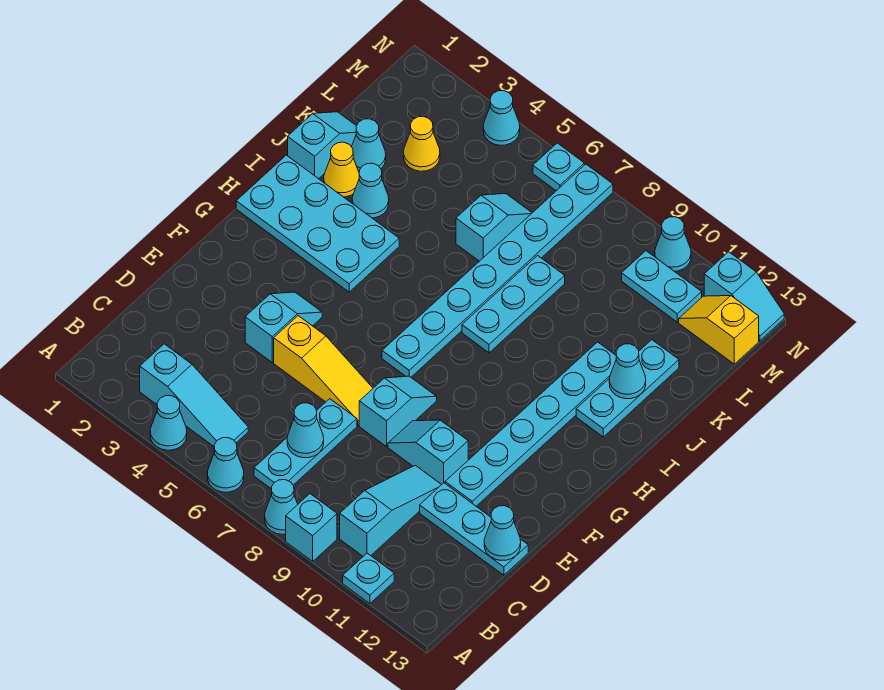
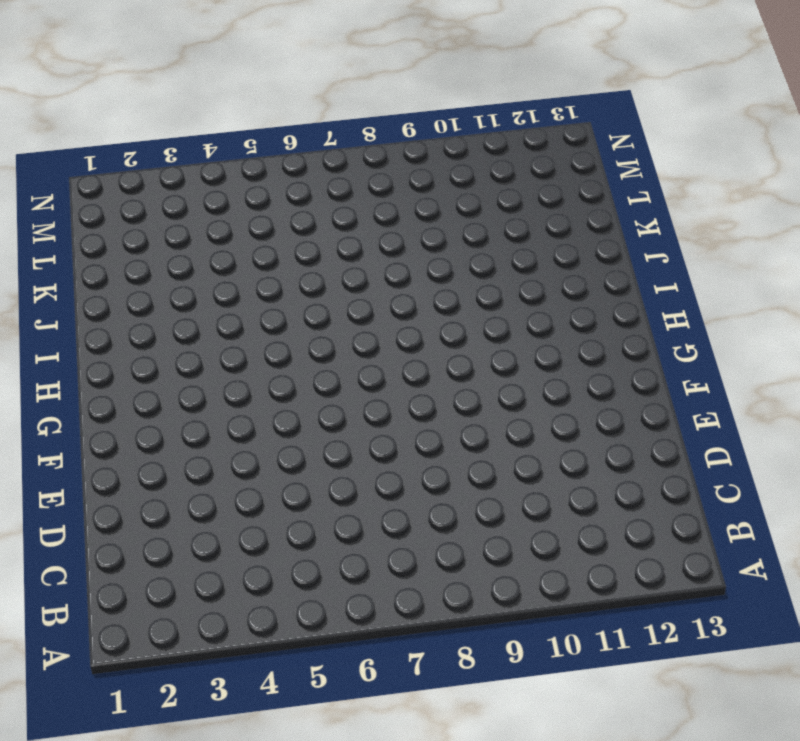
none -> cyan cone A4 level 1
none -> cyan cone A6 level 1
none -> cyan cone A8 level 1
none -> cyan brick A9 level 1

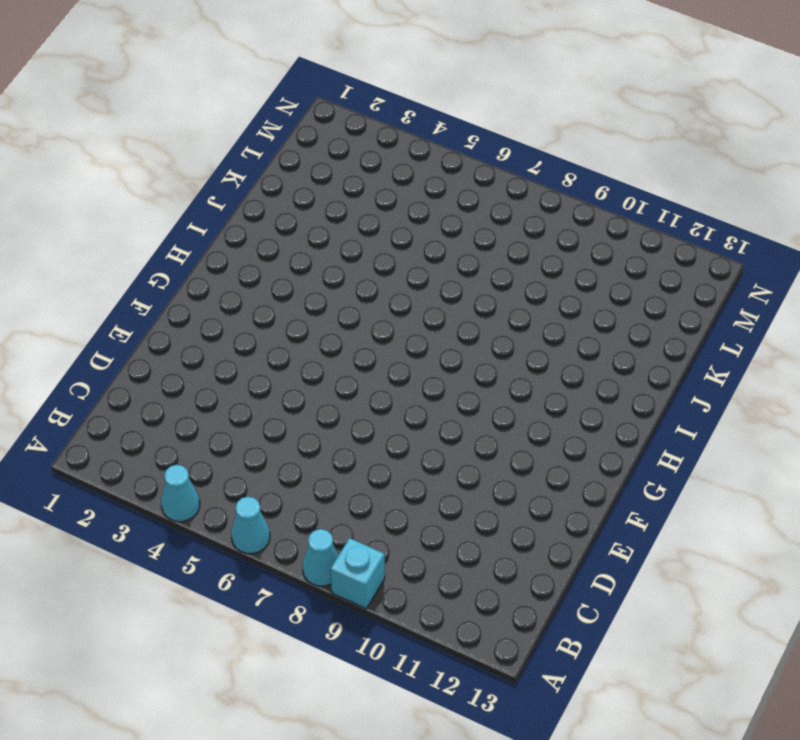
none -> cyan plate A11 level 1
none -> cyan slope B3:B5 level 1 top 3
none -> cyan plate B7:D7 level 1
none -> cyan slope B10:D10 level 1 top B

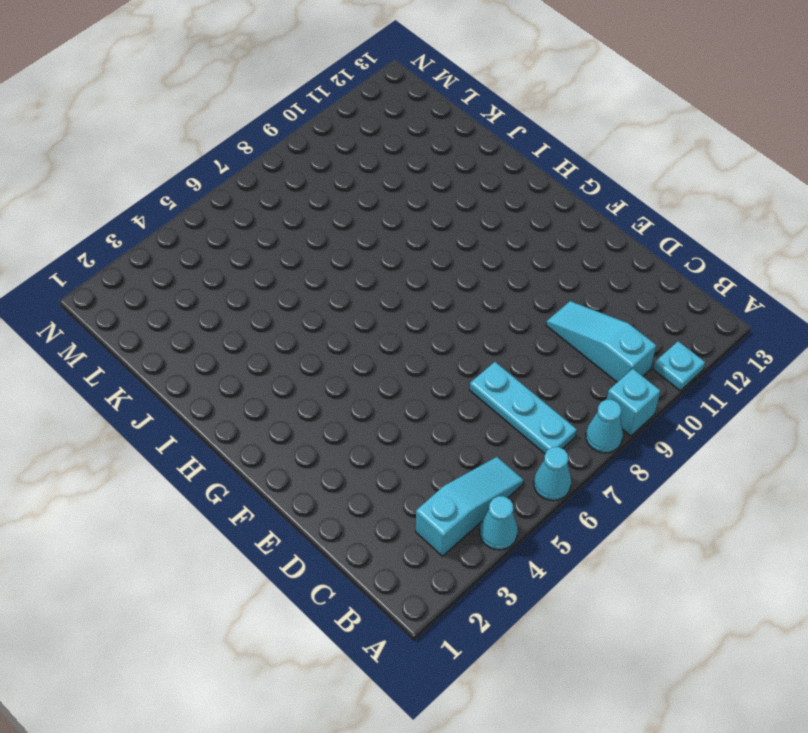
none -> cyan plate D11:D13 level 1
none -> cyan slope E4:F4 level 1 top E
none -> yellow slope E5:E7 level 1 top 5
none -> cyan slope E8:F8 level 1 top E

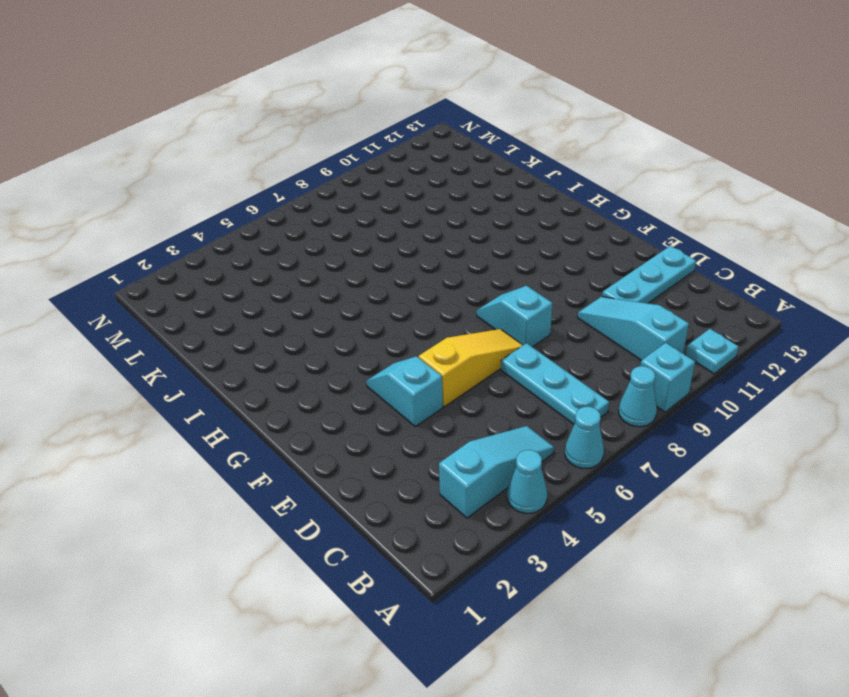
none -> cyan slope E9:E10 level 1 top 10
none -> cyan plate E11:J11 level 1
none -> cyan plate G7:N7 level 1
none -> cyan plate H1:I4 level 1

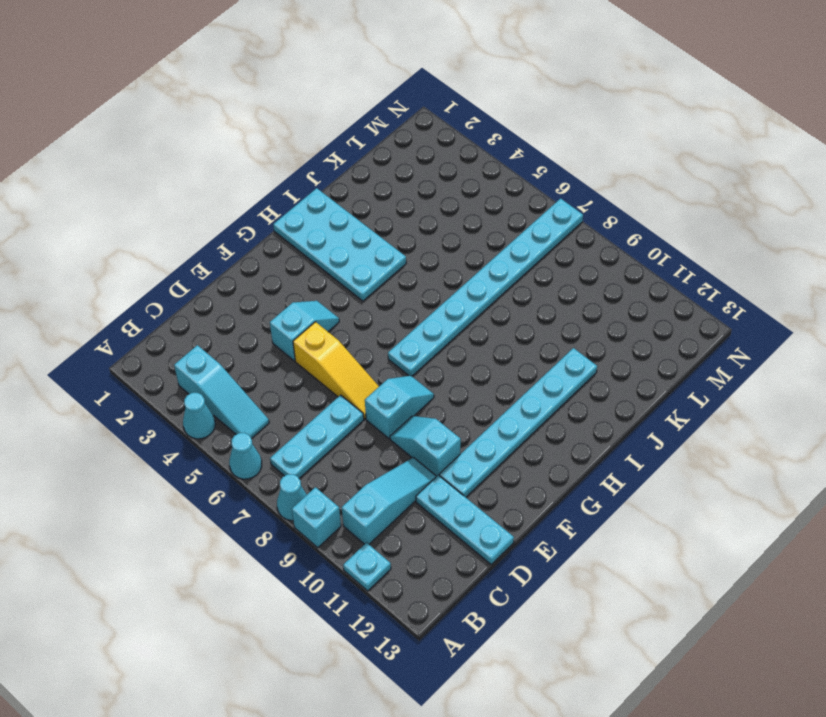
none -> cyan plate I8:K8 level 1
none -> cyan plate I12:K12 level 1
none -> cyan slope J1:K1 level 1 top J
none -> yellow cone J2 level 1

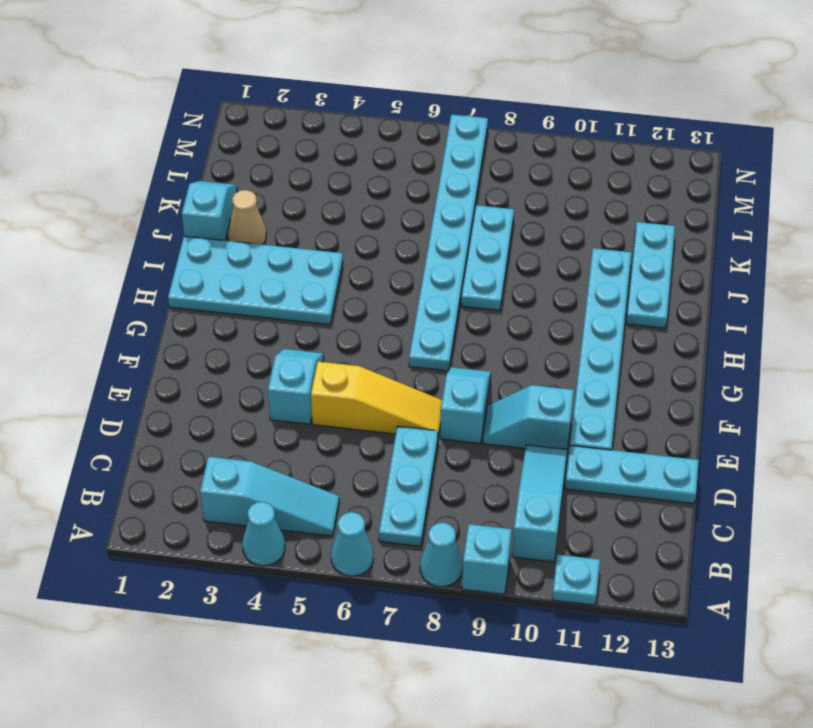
tan cone J2 level 1 -> yellow cone J2 level 1
none -> cyan cone J3 level 1
none -> cyan cone K2 level 1
none -> cyan slope K6:L6 level 1 top K
none -> yellow cone L3 level 1

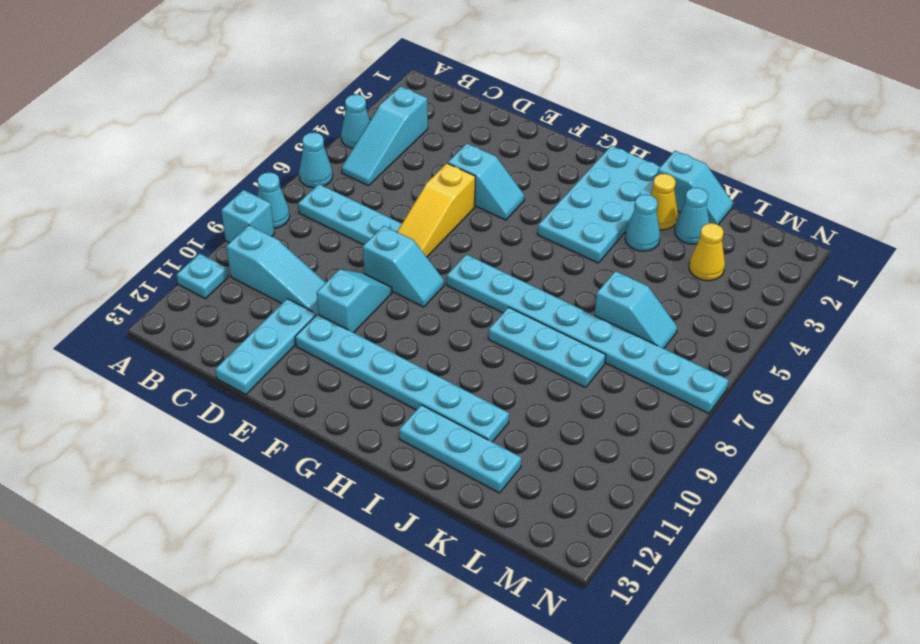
none -> cyan plate M10:M11 level 1
none -> yellow slope M12:M13 level 1 top 13
none -> cyan cone N4 level 1
none -> cyan plate N6 level 1

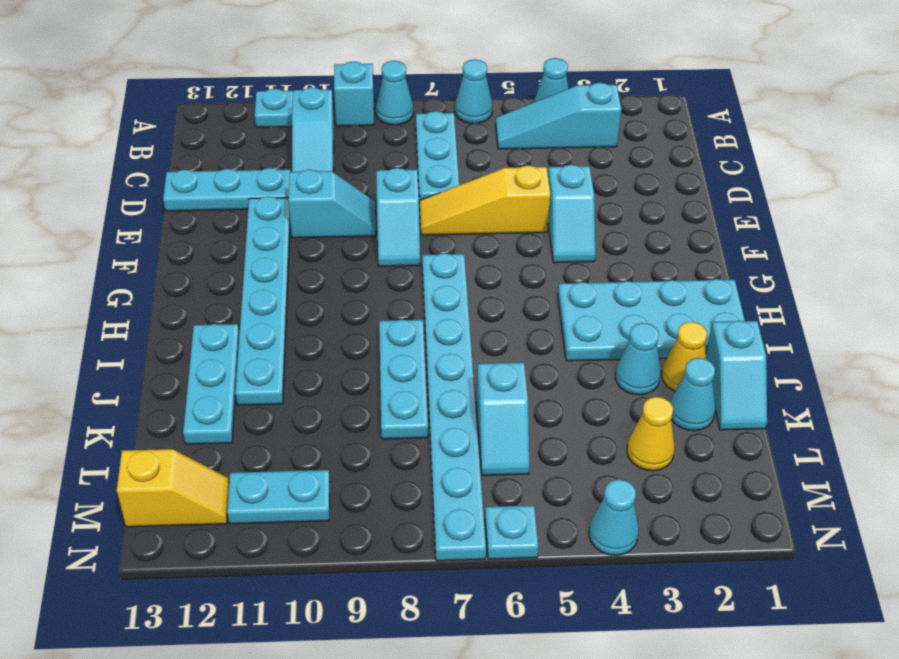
none -> cyan cone N10 level 1
none -> cyan slope N12:N13 level 1 top 12
none -> cyan cone C7 level 2
none -> cyan cone D13 level 2

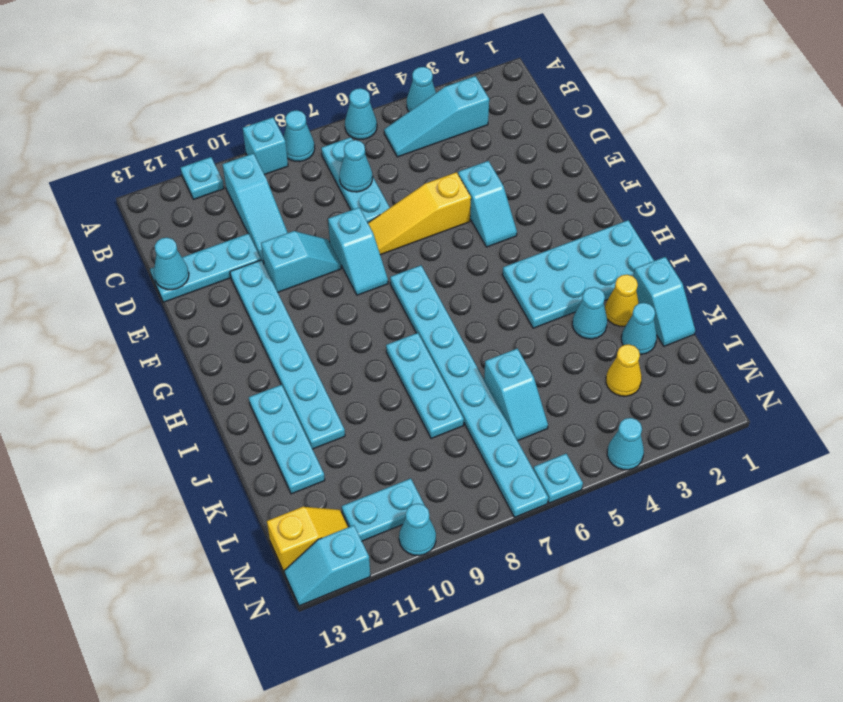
none -> cyan cone J12 level 2

